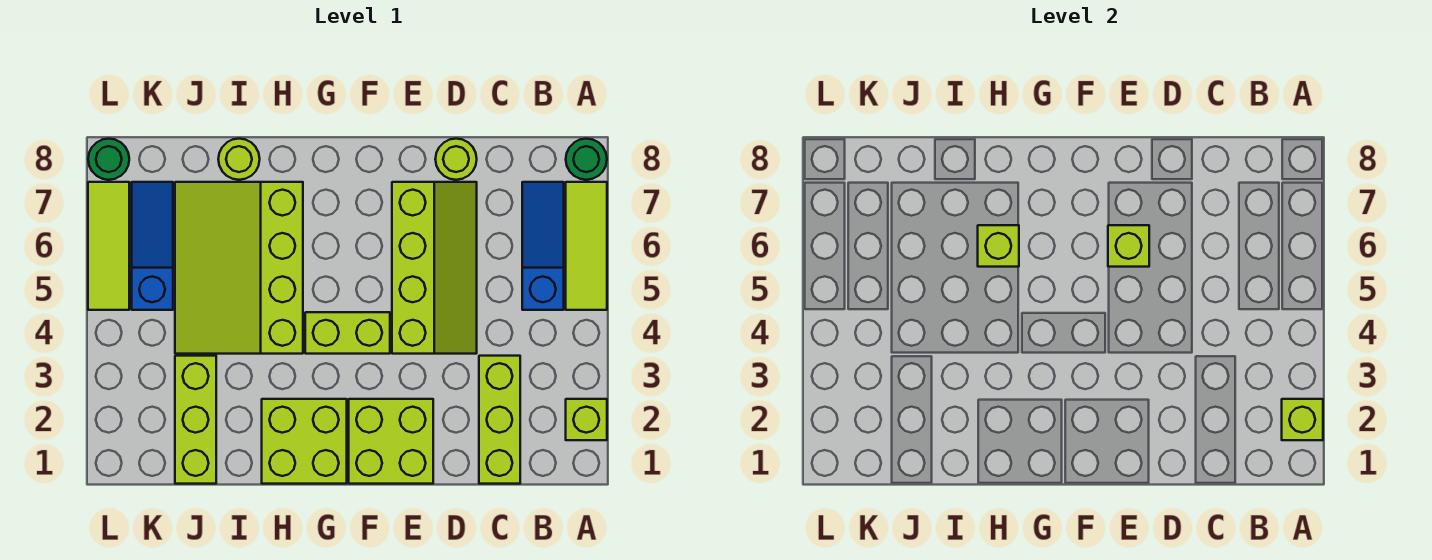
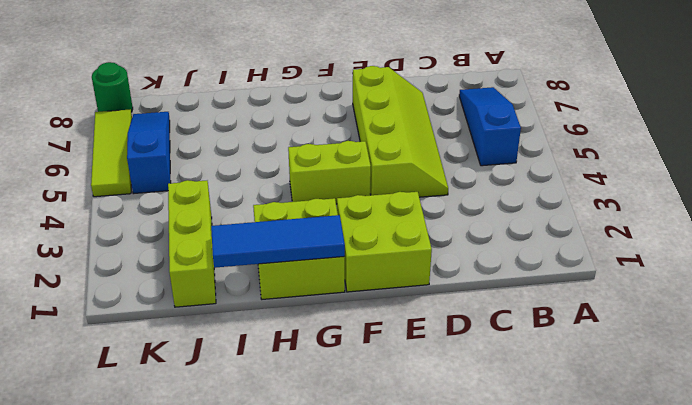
blue tile G1:I1 level 2 -> none
none -> lime brick A2 level 1
none -> lime tile A5:A7 level 1
none -> green round brick A8 level 1

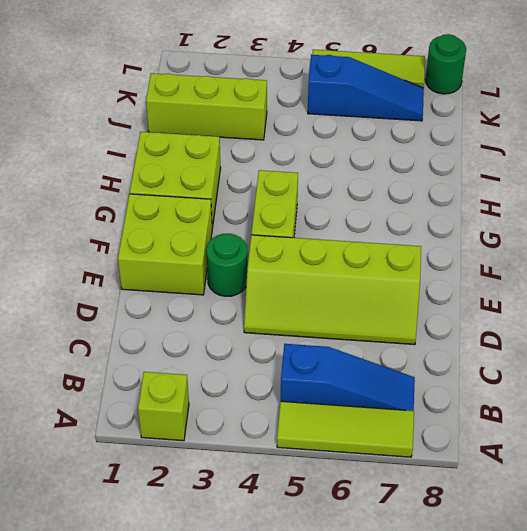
green round brick E3 level 1 -> green round brick A8 level 1
none -> lime brick C1:C3 level 1
none -> lime round brick D8 level 1
none -> lime slope H4:J7 level 1 top H

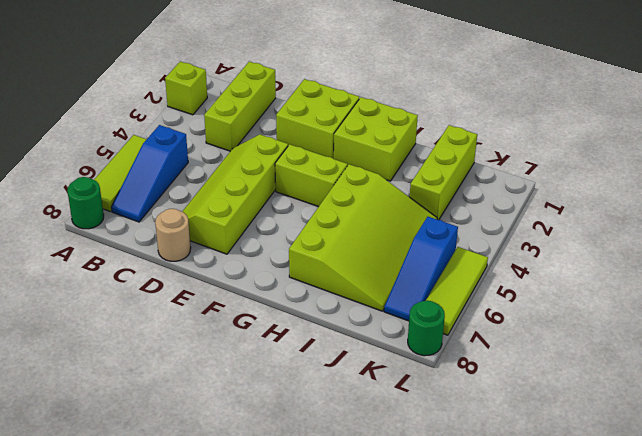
tan round brick D8 level 1 -> lime round brick D8 level 1
none -> lime round brick I8 level 1
none -> lime brick A2 level 2
none -> lime brick E6 level 2

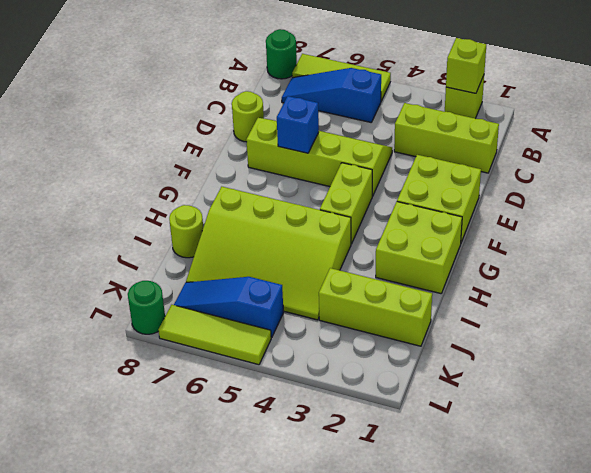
blue brick E6 level 2 -> lime brick E6 level 2
none -> lime brick H6 level 2

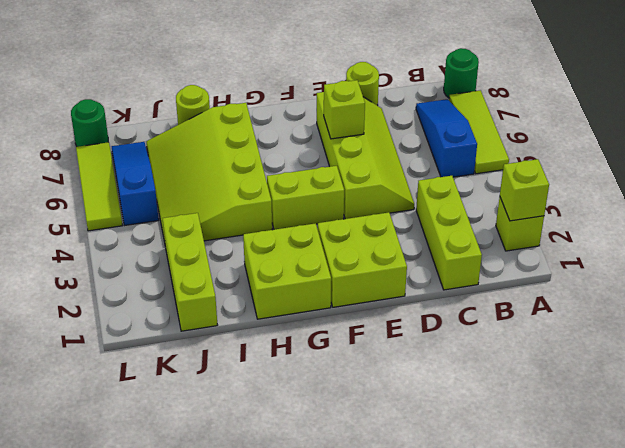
none -> lime brick H6 level 2

